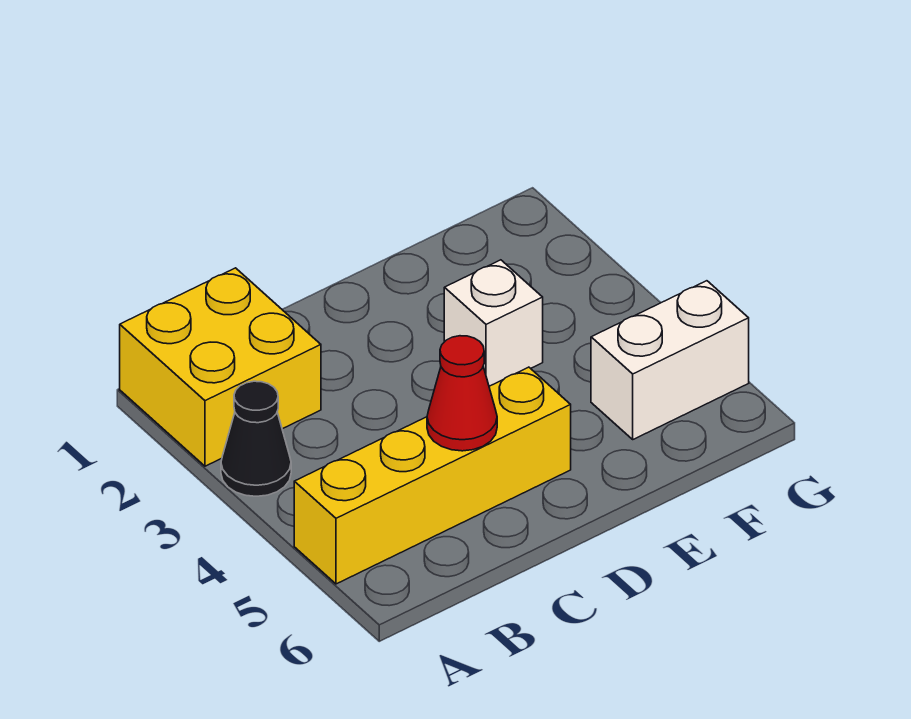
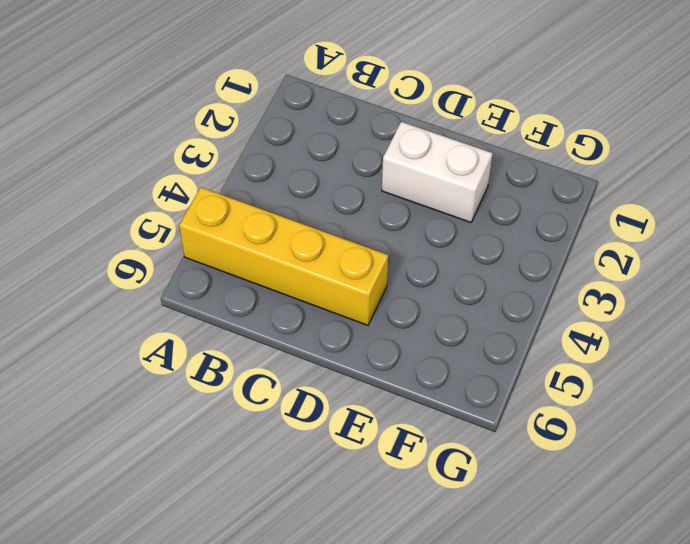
white brick D2:E2 level 1 -> white brick F5:G5 level 1
none -> yellow brick A1:B2 level 1
none -> black cone A3 level 1

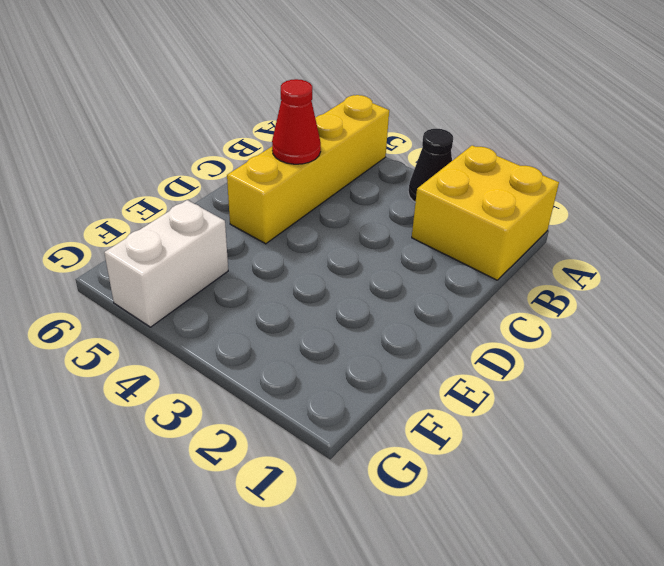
none -> white brick E3 level 1

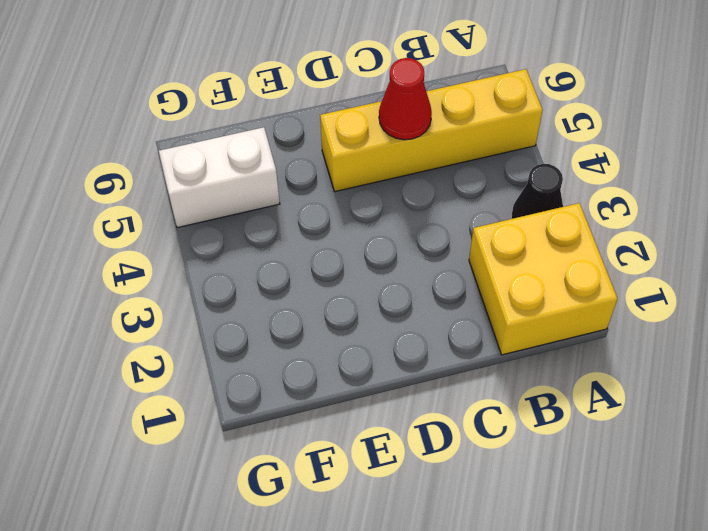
none -> white brick E3 level 1

